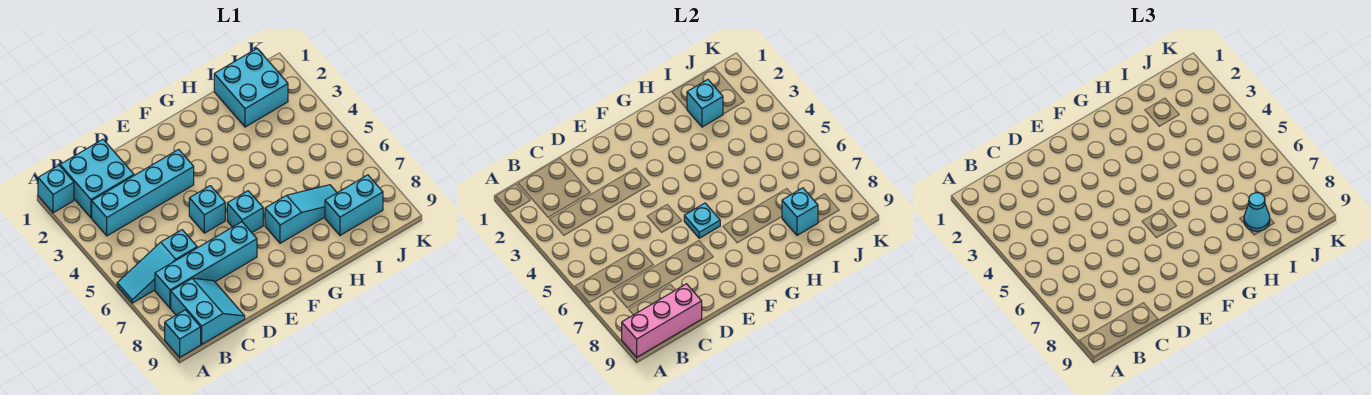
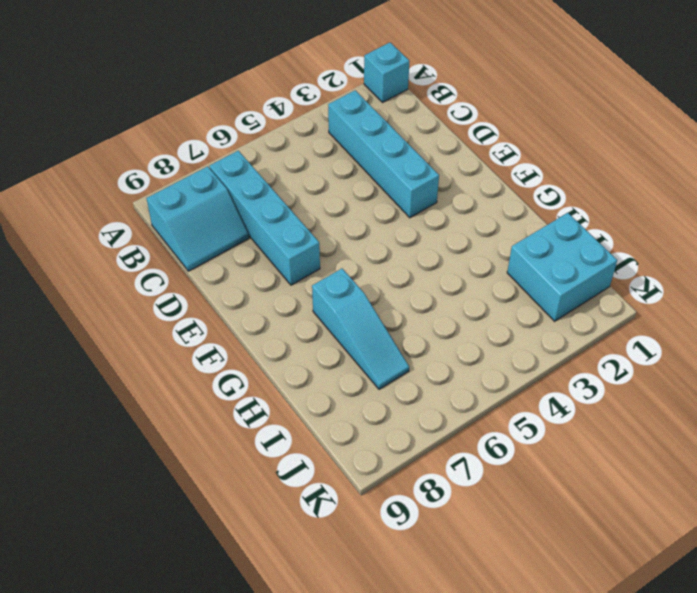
none -> cyan slope A6:C6 level 1 top C
none -> cyan brick A9 level 1
none -> cyan brick B1:C2 level 1

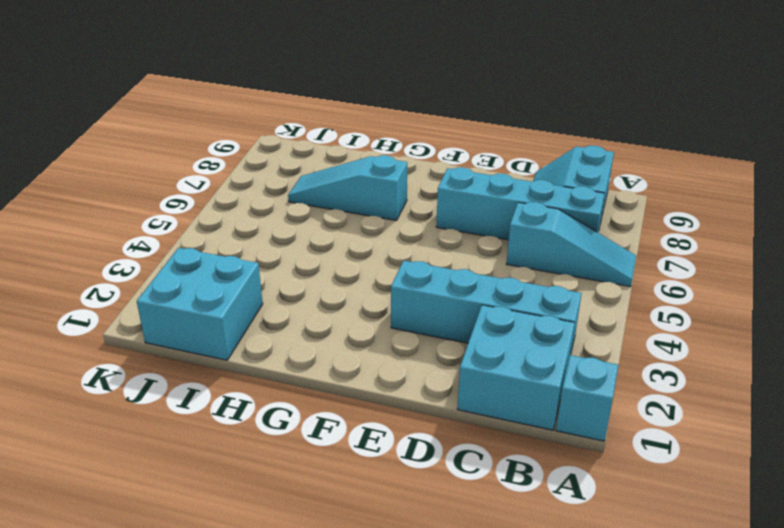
none -> cyan brick A9 level 1
none -> cyan brick E5 level 1
none -> cyan brick F6 level 1

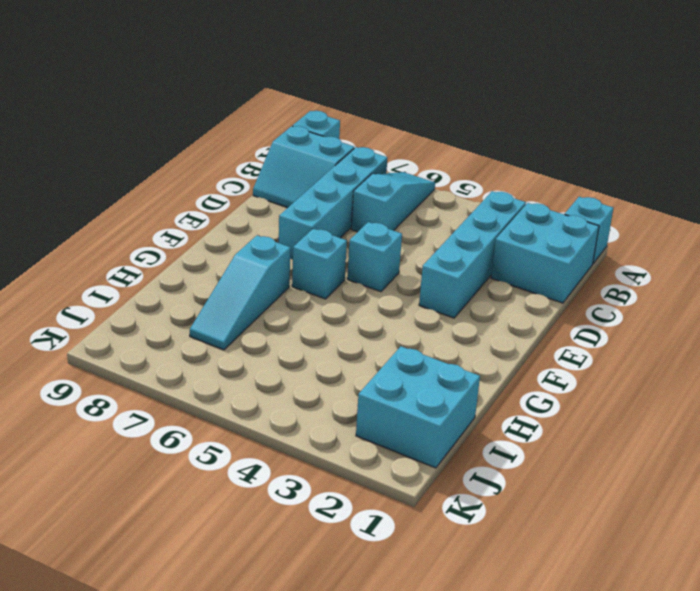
none -> cyan brick I8:J8 level 1
none -> pink brick A9:C9 level 2
none -> cyan plate F6 level 2

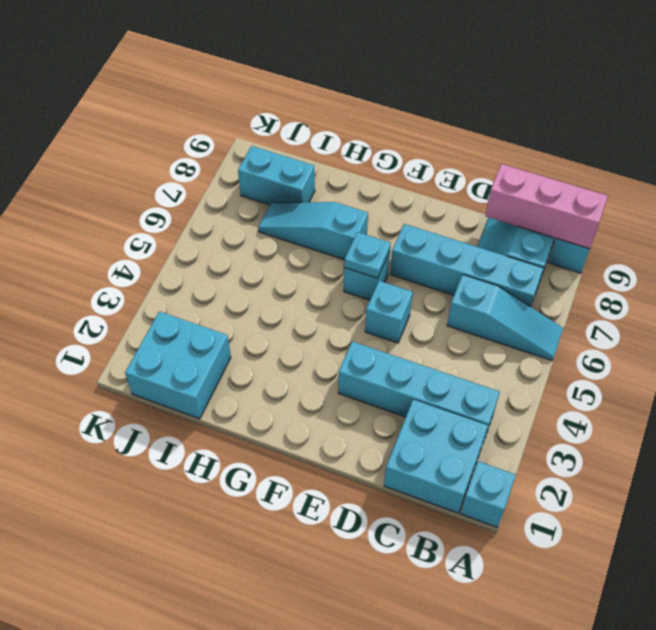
none -> cyan brick I2 level 2
none -> cyan brick I8 level 2
none -> cyan cone I8 level 3

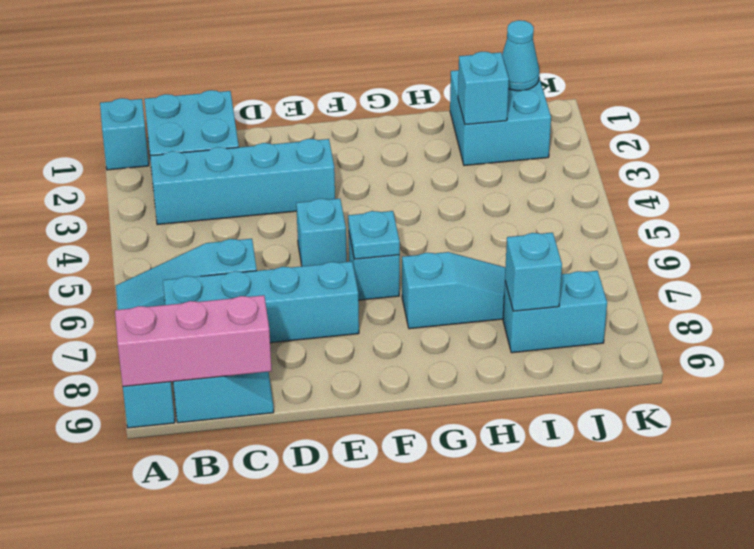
cyan cone J1 level 2 -> cyan cone I8 level 3

